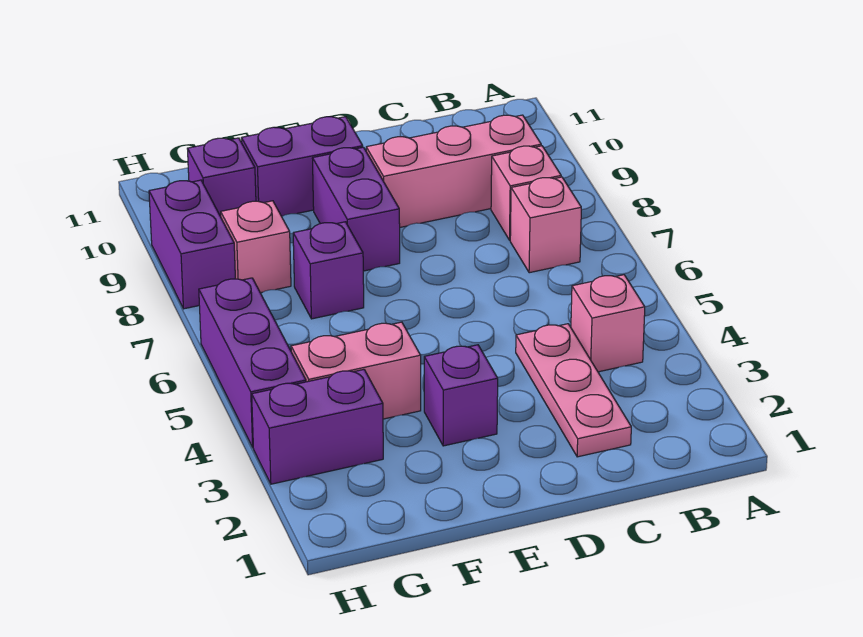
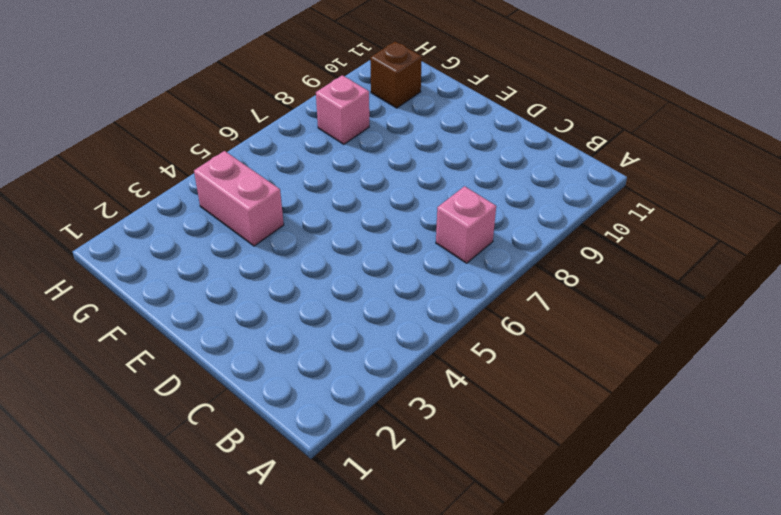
brown brick G10 level 1 -> purple brick G10 level 1
none -> pink brick B4 level 1
none -> pink brick B8 level 1
none -> pink brick B9:D9 level 1

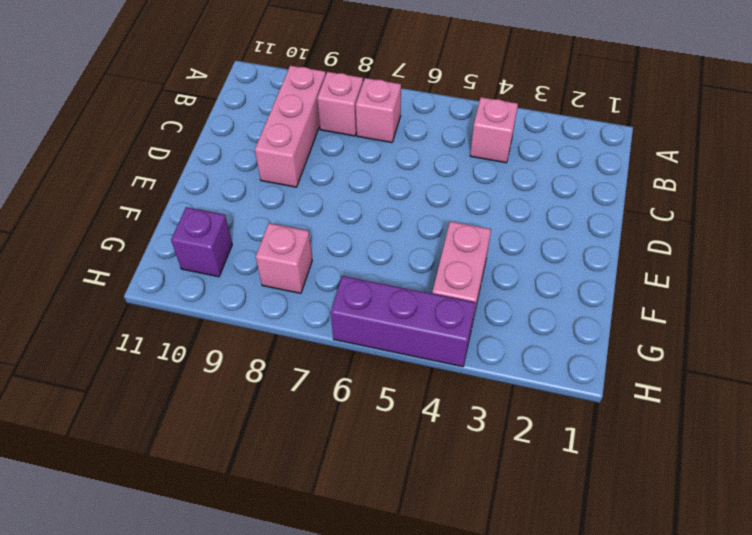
none -> pink plate C2:C4 level 1
none -> purple brick E3 level 1
none -> purple brick E8:E9 level 1

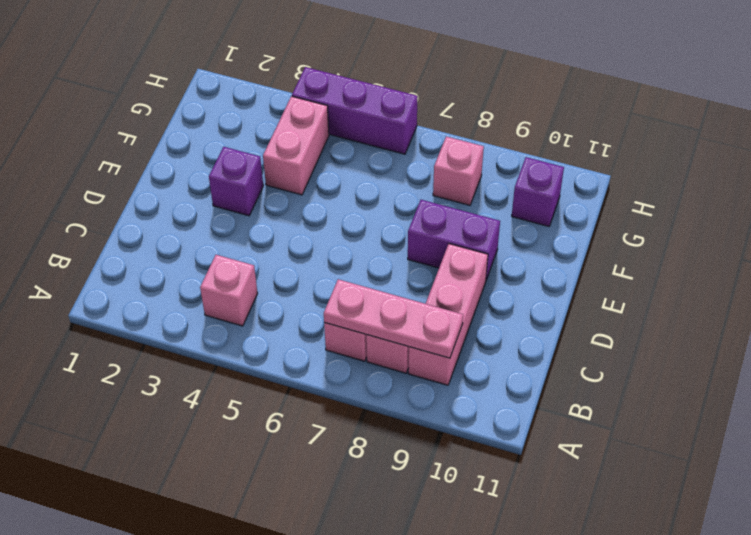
pink plate B7:B9 level 2 -> pink plate C2:C4 level 1
none -> purple brick E10:F10 level 1
none -> purple brick F7 level 1
none -> purple brick G3:H3 level 1

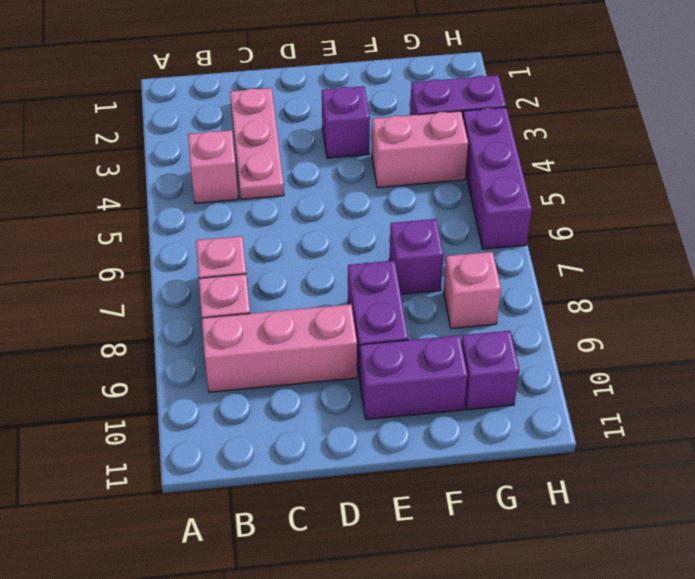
none -> purple brick H8:H9 level 1

